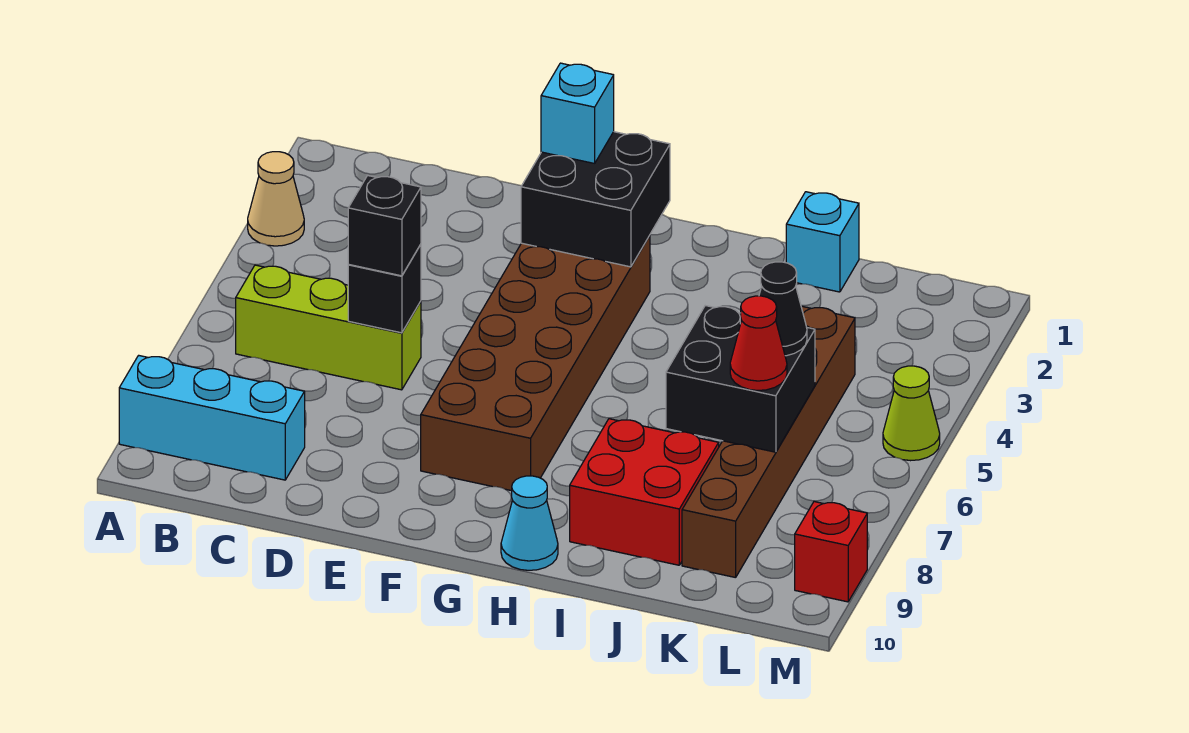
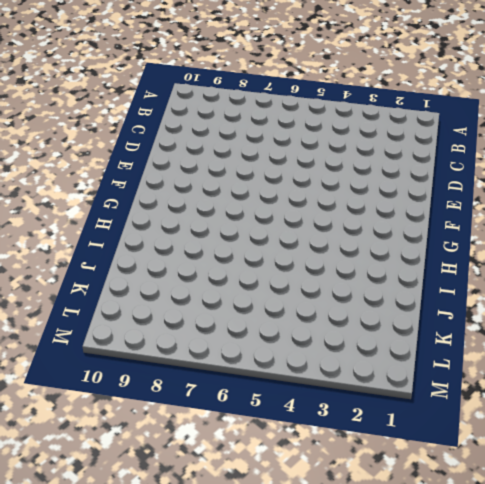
none -> tan cone A3 level 1
none -> cyan brick A9:C9 level 1
none -> lime brick B6:D6 level 1

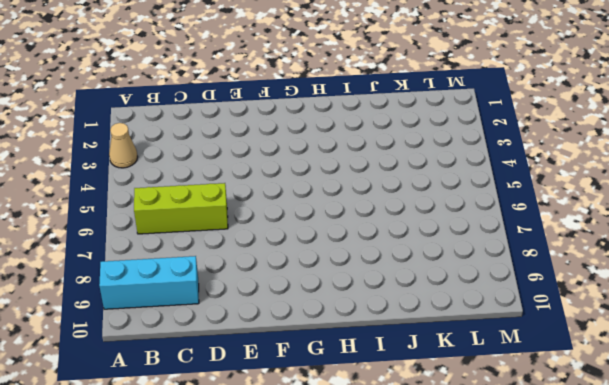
none -> brown brick F3:G8 level 1
none -> cyan cone H10 level 1
none -> red brick I8:J9 level 1

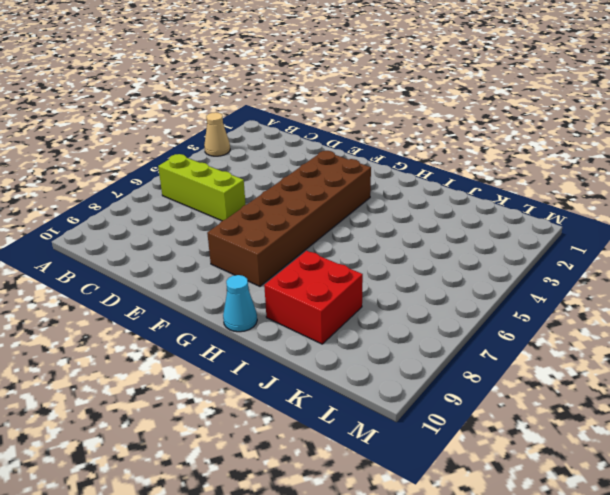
none -> cyan brick A9:C9 level 1
none -> cyan brick J1 level 1
none -> brown brick K4:K9 level 1

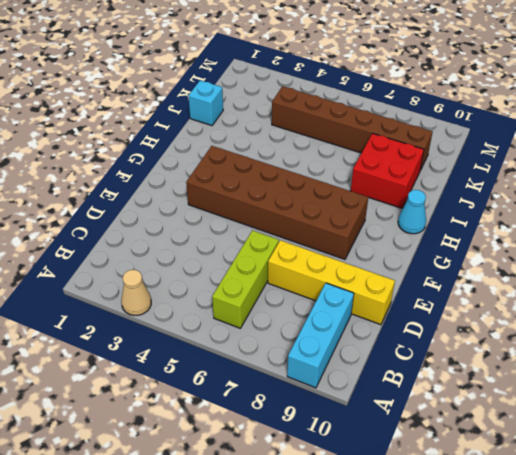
yellow brick D7:D10 level 1 -> none
none -> lime cone M5 level 1
none -> red brick M9 level 1
none -> black brick D6 level 2

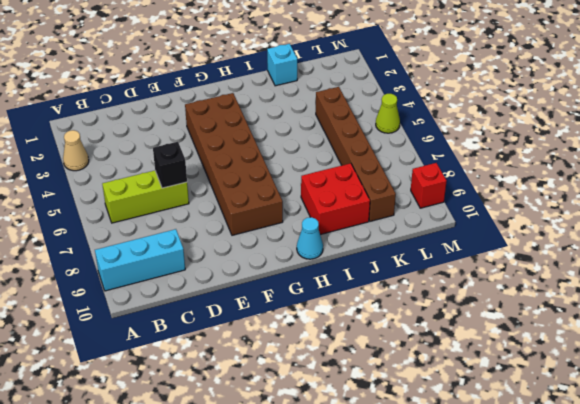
none -> black brick F2:G3 level 2
none -> black brick J6:K7 level 2
none -> black brick D6 level 3

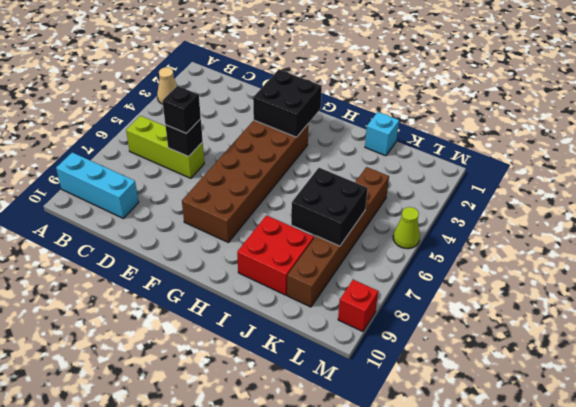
none -> cyan cone H10 level 1
none -> cyan brick F2 level 3
none -> black cone K6 level 3

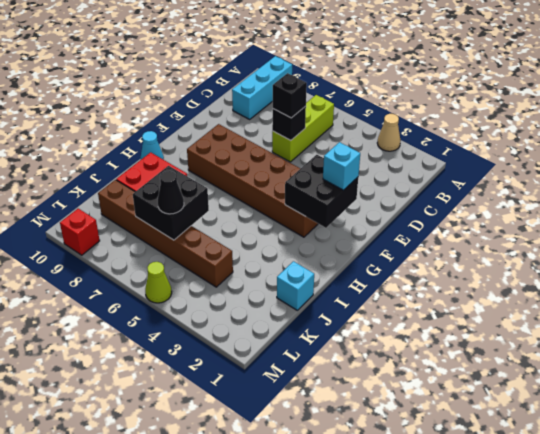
none -> red cone K7 level 3

